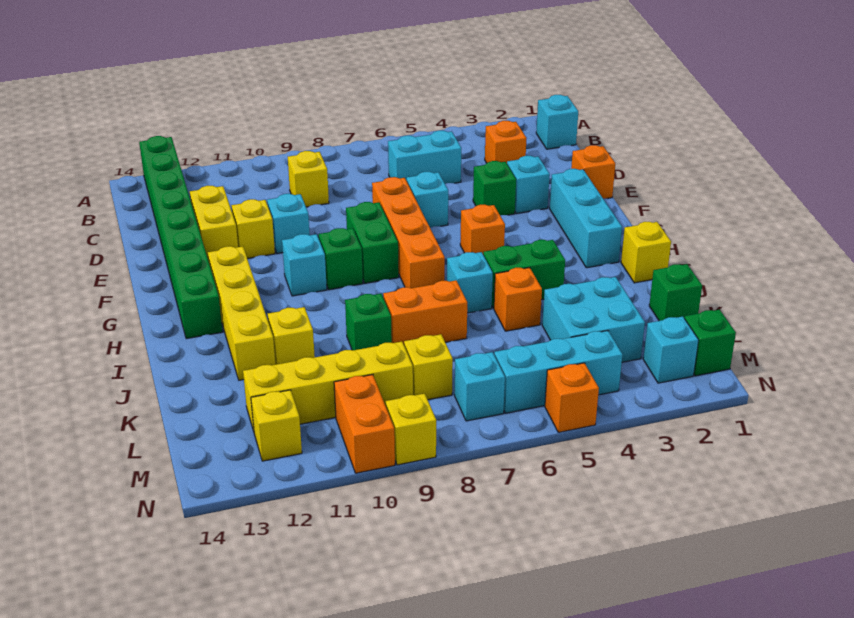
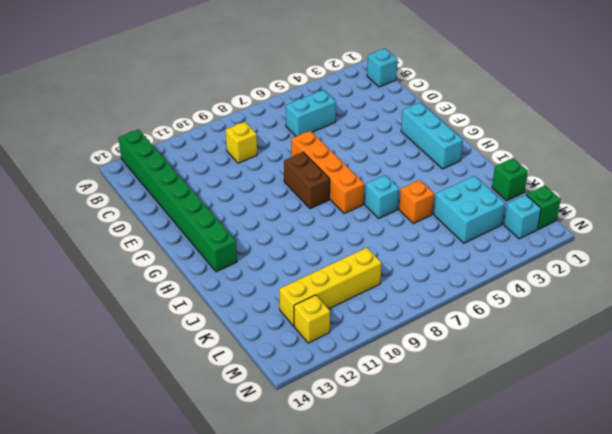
brown brick F8:G8 level 1 -> green brick F8:G8 level 1
none -> orange brick C3 level 1
none -> yellow brick D12:E12 level 1
none -> orange brick E1 level 1
none -> cyan brick E3 level 1

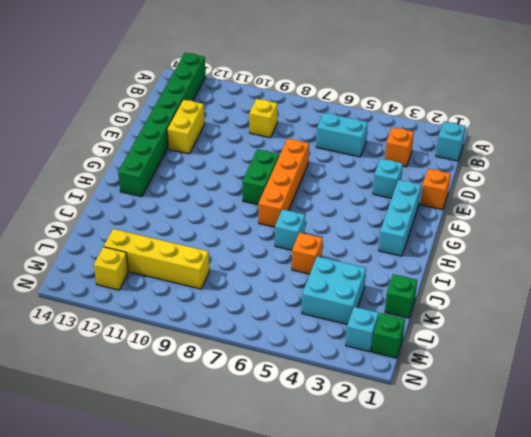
none -> green brick E4 level 1
none -> cyan brick E6 level 1
none -> cyan brick E10 level 1
none -> yellow brick E11 level 1

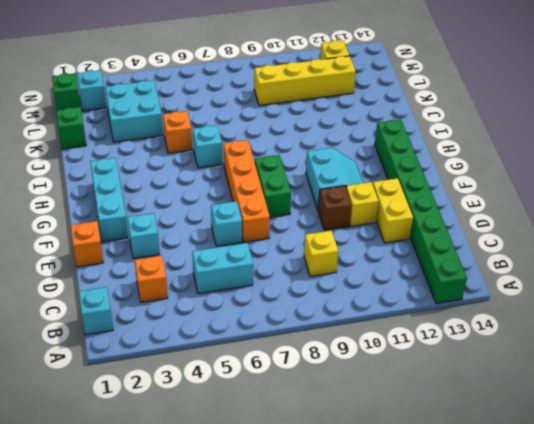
brown brick E10 level 1 -> cyan brick E10 level 1
cyan slope F10:G11 level 1 top 10 -> cyan brick G10 level 1
none -> green brick E4 level 1
none -> orange brick G5 level 1
none -> green brick G9 level 1
none -> yellow brick G12:J12 level 1

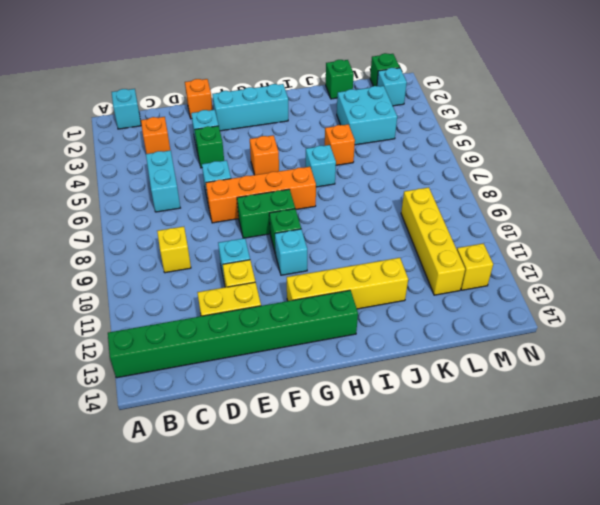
none -> yellow brick I1 level 1
none -> green brick I4:I5 level 1
none -> orange brick J7:J8 level 1
none -> green brick J9 level 1

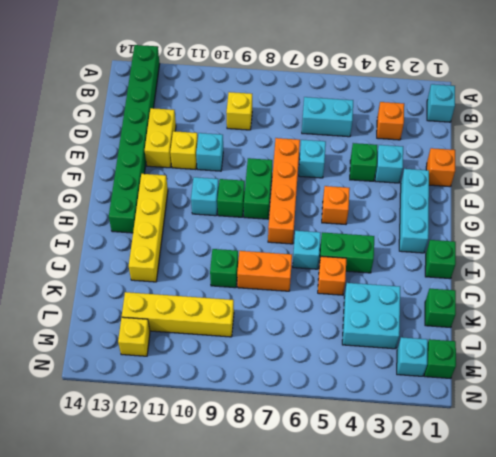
green brick I1 level 1 -> yellow brick I1 level 1
none -> yellow brick J11 level 1
none -> yellow brick L8 level 1
none -> cyan brick M4:M6 level 1
none -> cyan brick M7 level 1

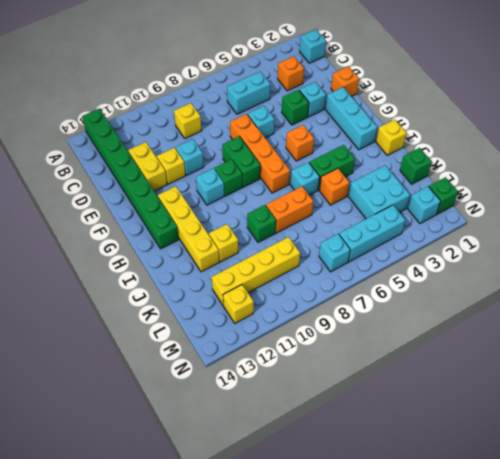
none -> yellow brick L8 level 1
none -> orange brick M10:N10 level 1
none -> orange brick N5 level 1
none -> yellow brick N9 level 1

